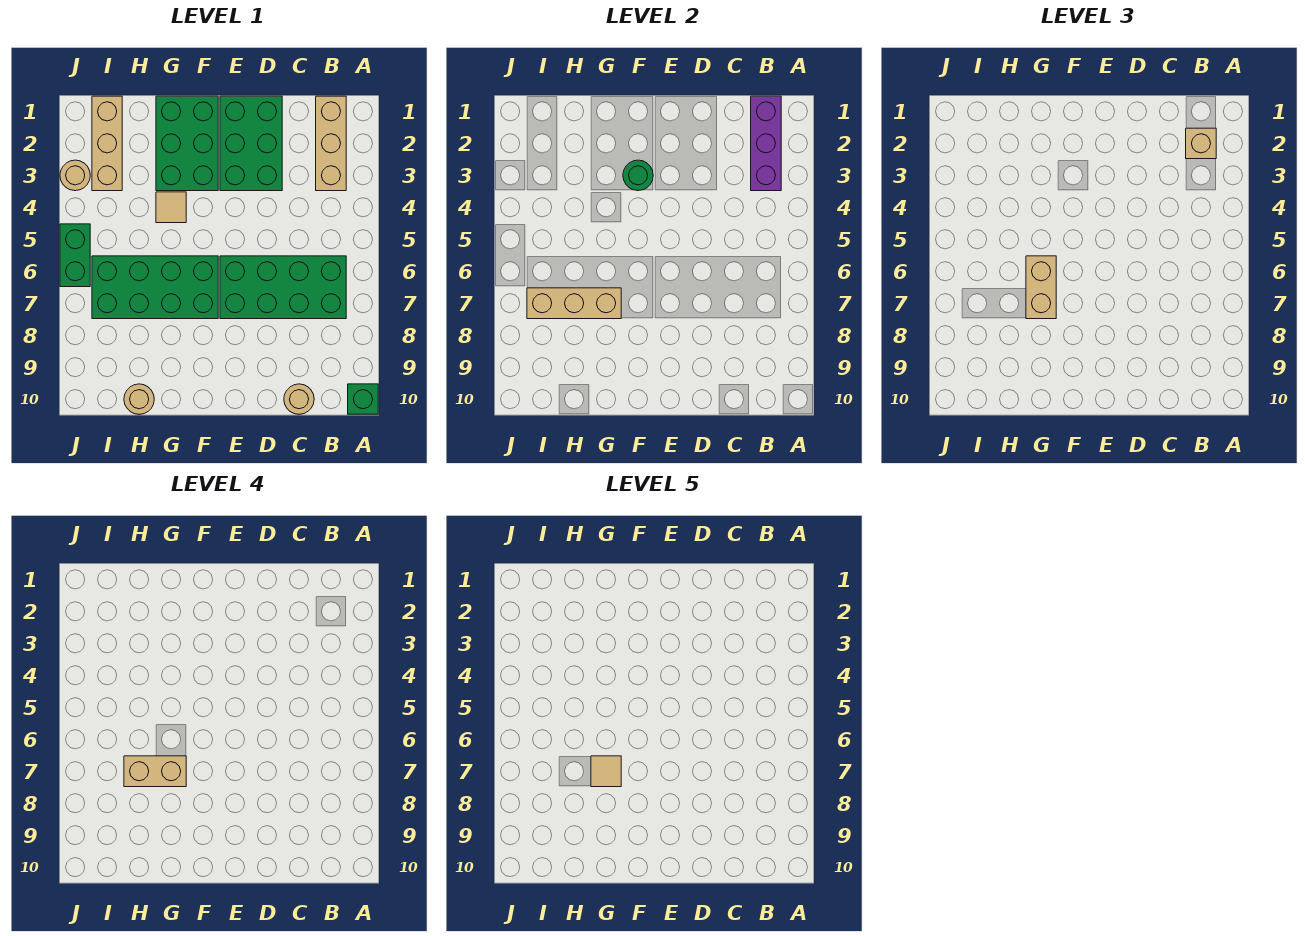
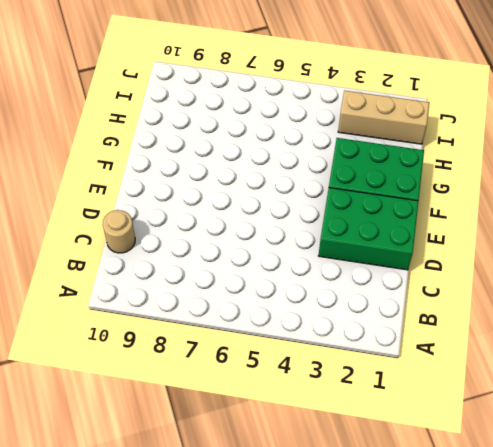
none -> green brick A10 level 1
none -> tan brick B1:B3 level 1
none -> green brick B6:E7 level 1

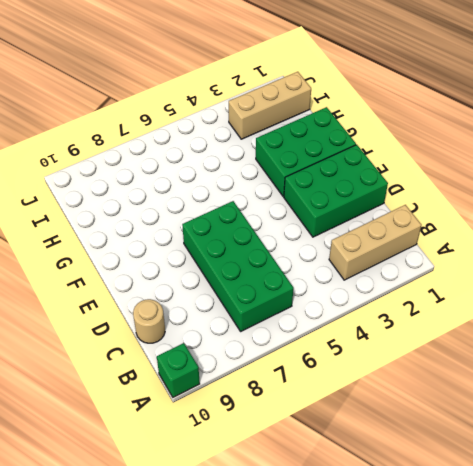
none -> green brick F6:I7 level 1
none -> tan tile G4 level 1
none -> tan round brick H10 level 1

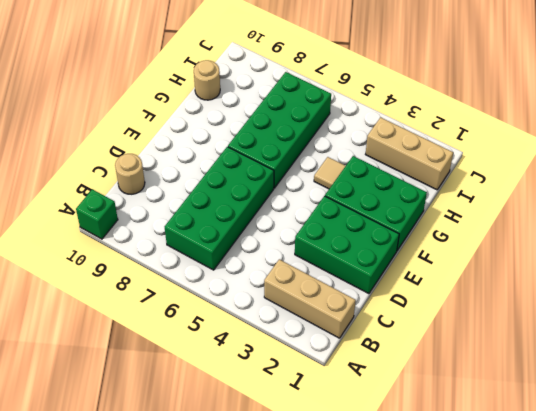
none -> tan round brick J3 level 1
none -> green brick J5:J6 level 1
none -> purple brick B1:B3 level 2

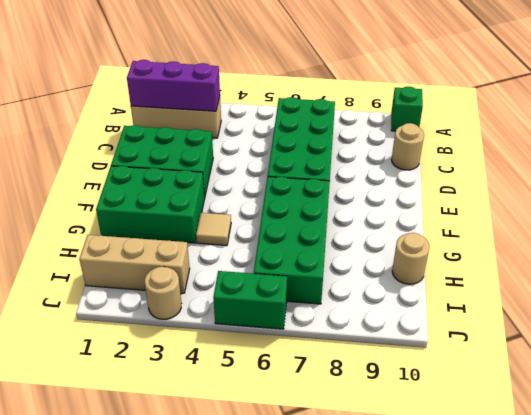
none -> green round brick F3 level 2
none -> tan brick G7:I7 level 2
none -> tan brick B2 level 3

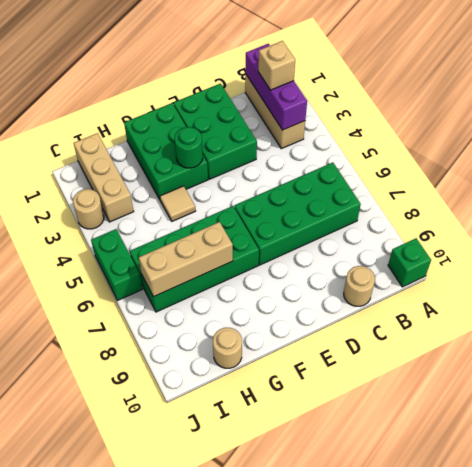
none -> tan brick G6:G7 level 3
none -> tan brick G7:H7 level 4
none -> tan tile G7 level 5

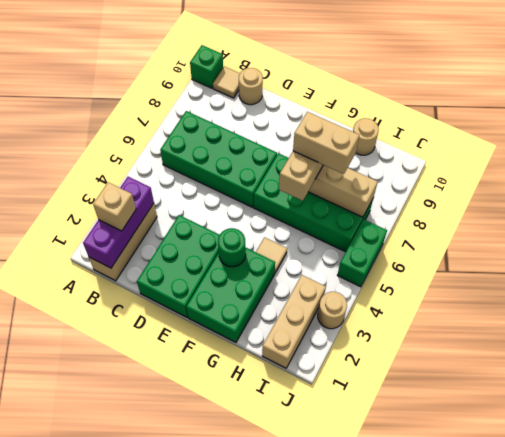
tan tile B10 level 1 -> tan tile G7 level 5

